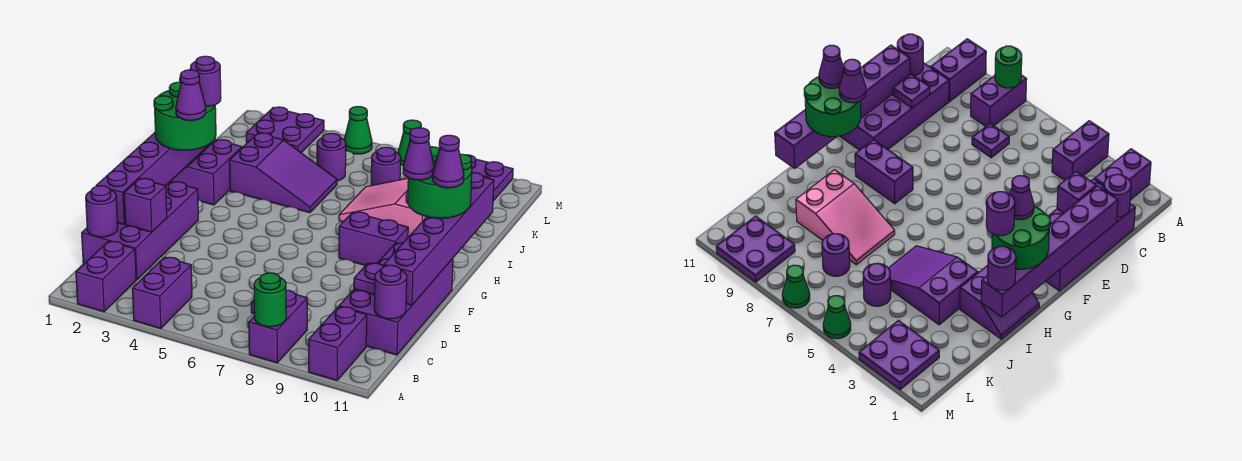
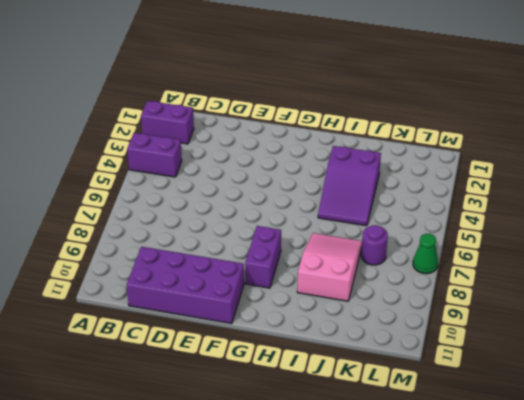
none -> purple brick A8:B8 level 1
none -> purple brick A10:B10 level 1
none -> purple brick C1:F2 level 1
none -> purple plate C7 level 1

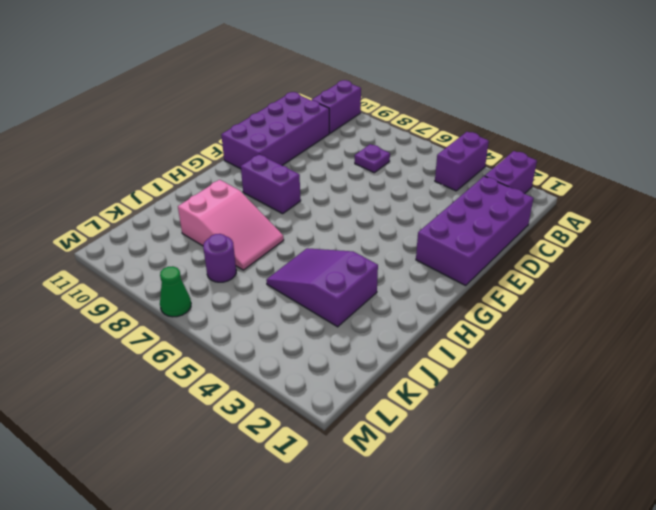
none -> purple brick A8:B8 level 1
none -> purple slope H1:I2 level 1 top 2
none -> purple round brick K5 level 1
none -> purple plate L2:M3 level 1

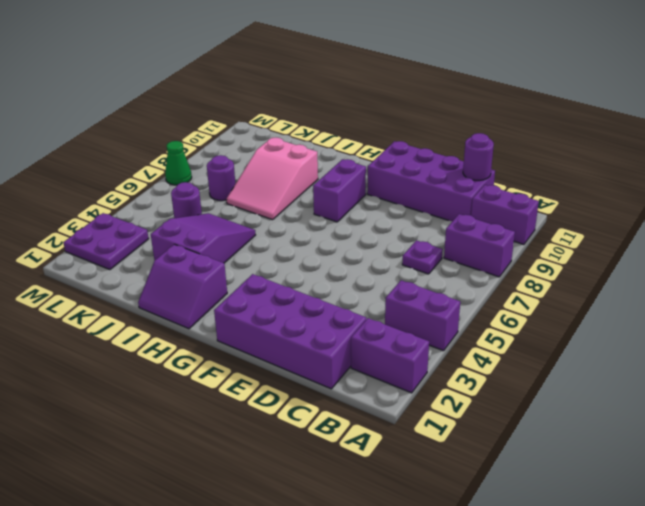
none -> purple plate L9:M10 level 1
none -> green cone M5 level 1
none -> green round brick A8 level 2
none -> purple round brick C1 level 2

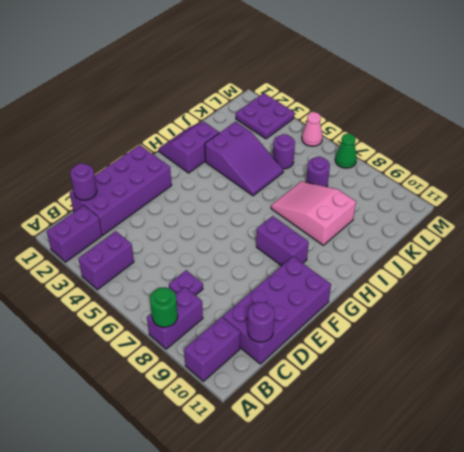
pink cone M5 level 1 -> green cone M5 level 1
none -> purple plate L9:M10 level 1
none -> purple brick D1:I1 level 2
none -> purple brick D2 level 2
none -> purple plate D10 level 2

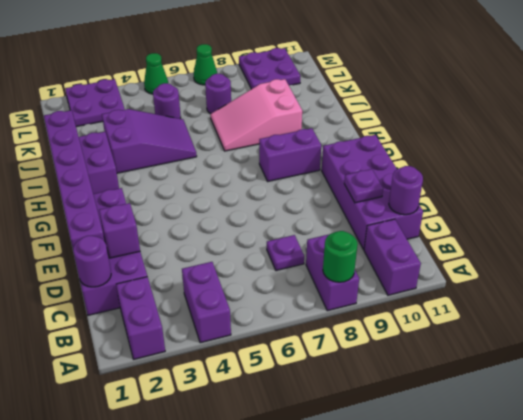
none -> purple brick D11:I11 level 2
none -> green round brick G1:H2 level 3
none -> green round brick G10:H11 level 3
none -> purple round brick I1 level 3

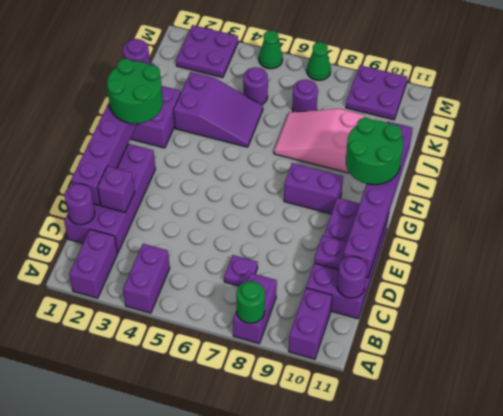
none -> purple cone G2 level 4
none -> purple cone G10 level 4
none -> purple cone G11 level 4
none -> purple round brick H2 level 4

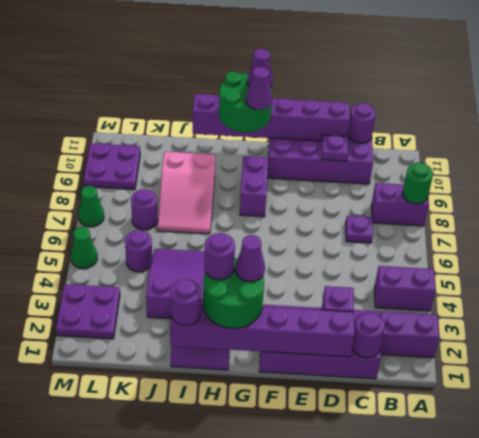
none -> purple brick A10:B10 level 1

